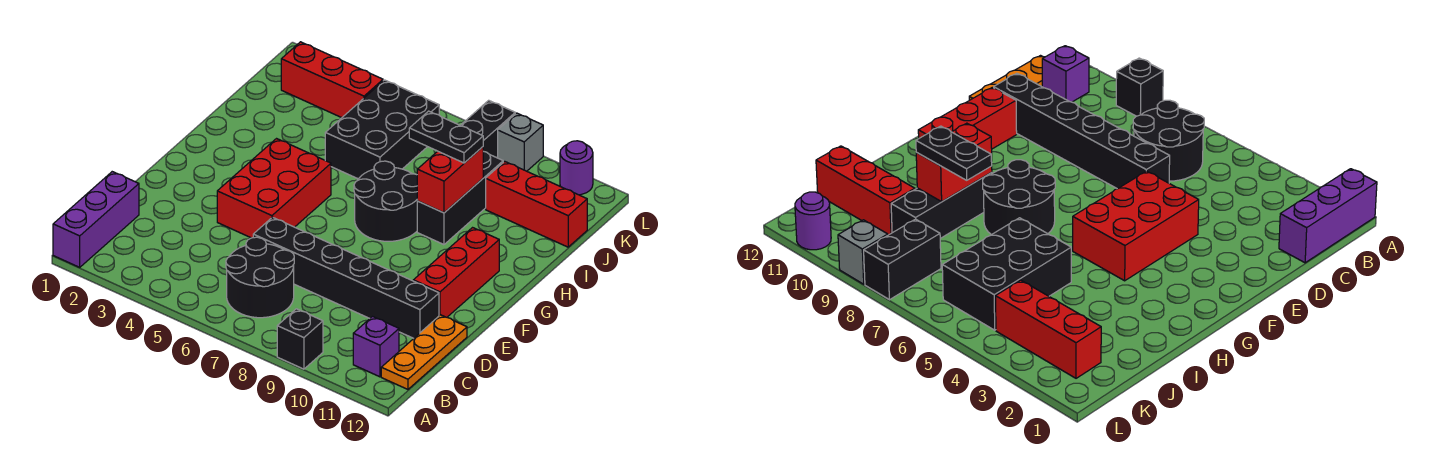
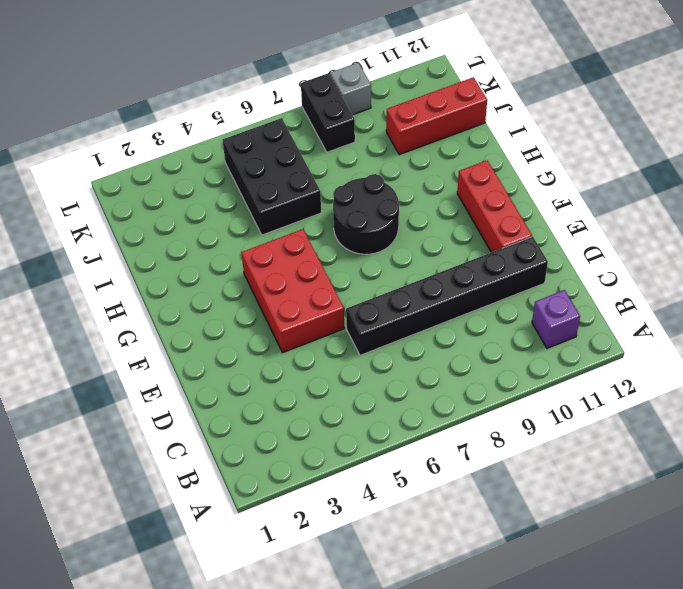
none -> purple brick A1:C1 level 1
none -> black brick A9 level 1
none -> black round brick B6:C7 level 1

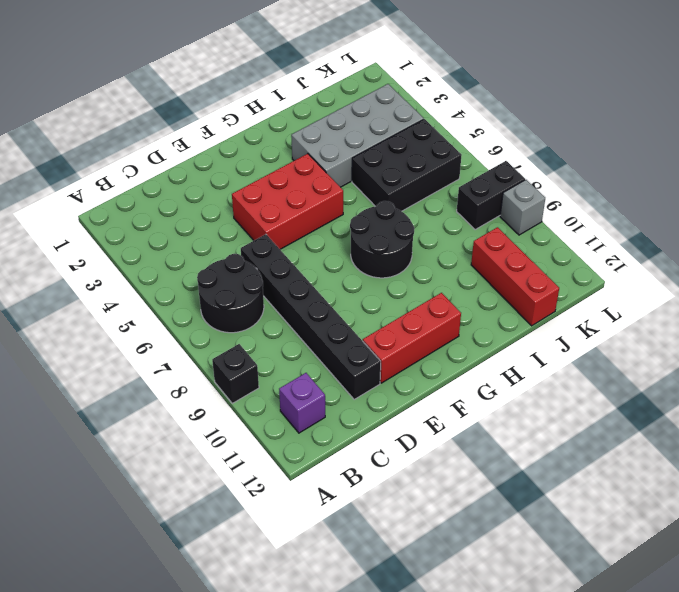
grey brick H3:K4 level 1 -> red brick K2:K4 level 1
none -> purple brick A1:C1 level 1
none -> orange plate B12:D12 level 1
none -> black brick H9:J9 level 1

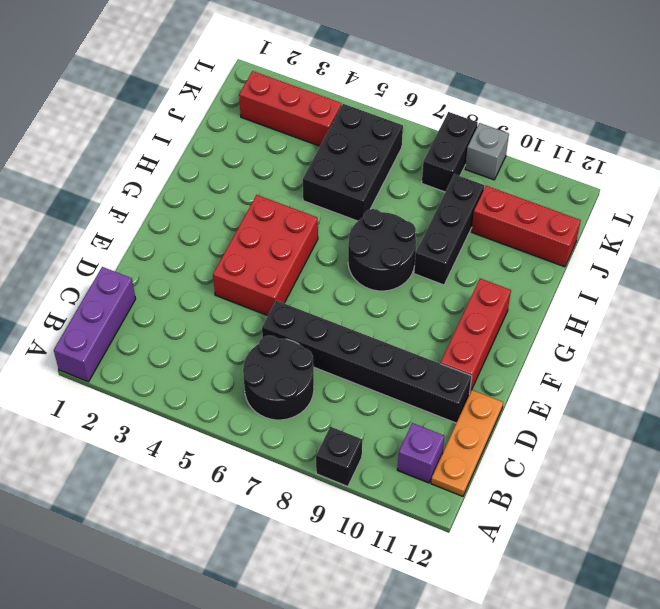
none -> purple round brick L11 level 1
none -> red brick H9:I9 level 2
none -> black plate I8:I9 level 3

